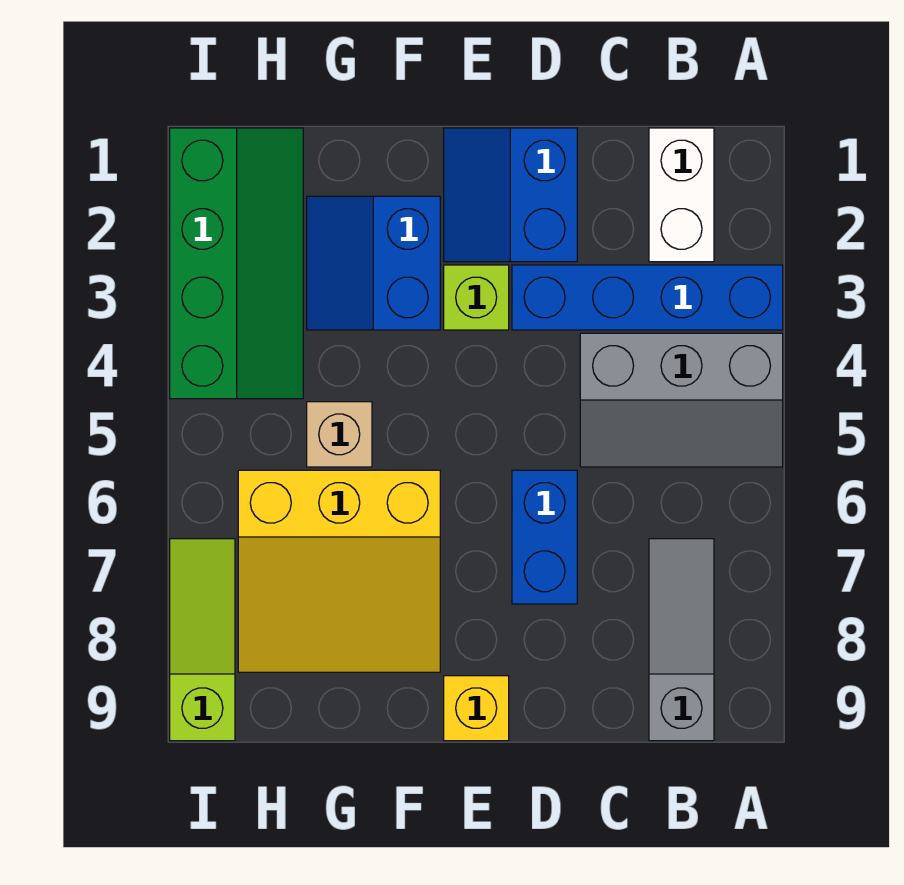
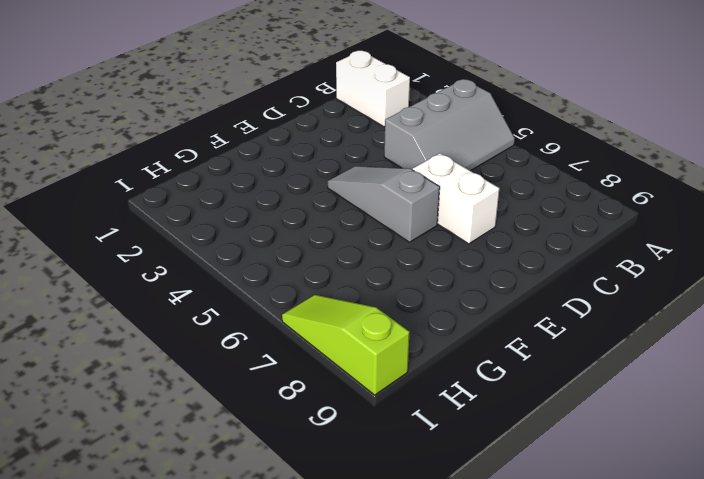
white brick D6:D7 level 1 -> blue brick D6:D7 level 1
grey slope E4:E6 level 1 top 6 -> grey slope B7:B9 level 1 top 9
none -> blue brick A3:D3 level 1
none -> blue slope D1:E2 level 1 top D
none -> lime brick E3 level 1

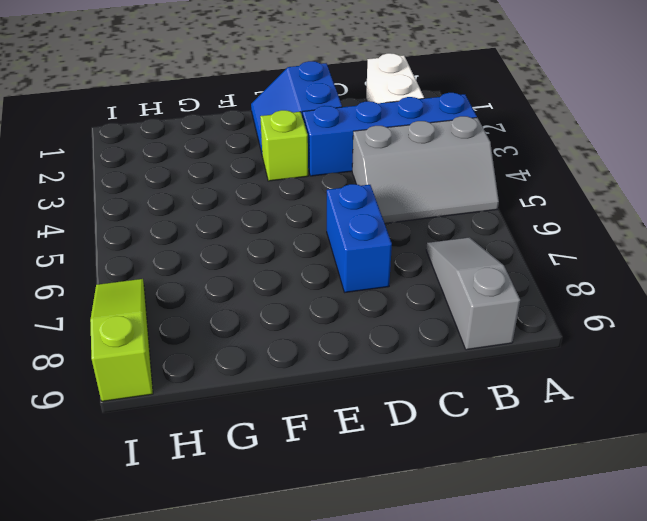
none -> yellow brick E9 level 1
none -> blue slope F2:G3 level 1 top F
none -> yellow slope F6:H8 level 1 top 6

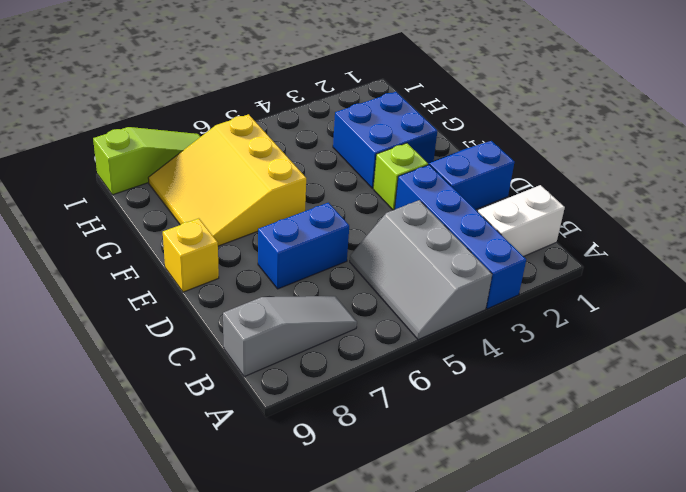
blue brick F2:G3 level 1 -> blue slope F2:G3 level 1 top F
none -> tan brick G5 level 1
none -> green slope H1:I4 level 1 top I

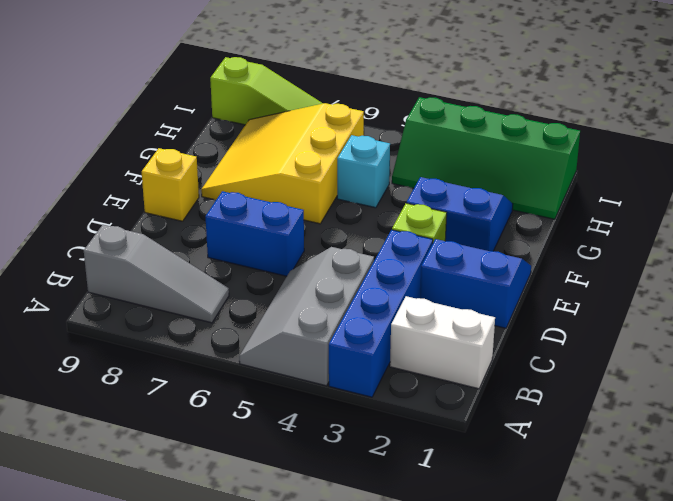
cyan brick G5 level 1 -> tan brick G5 level 1

